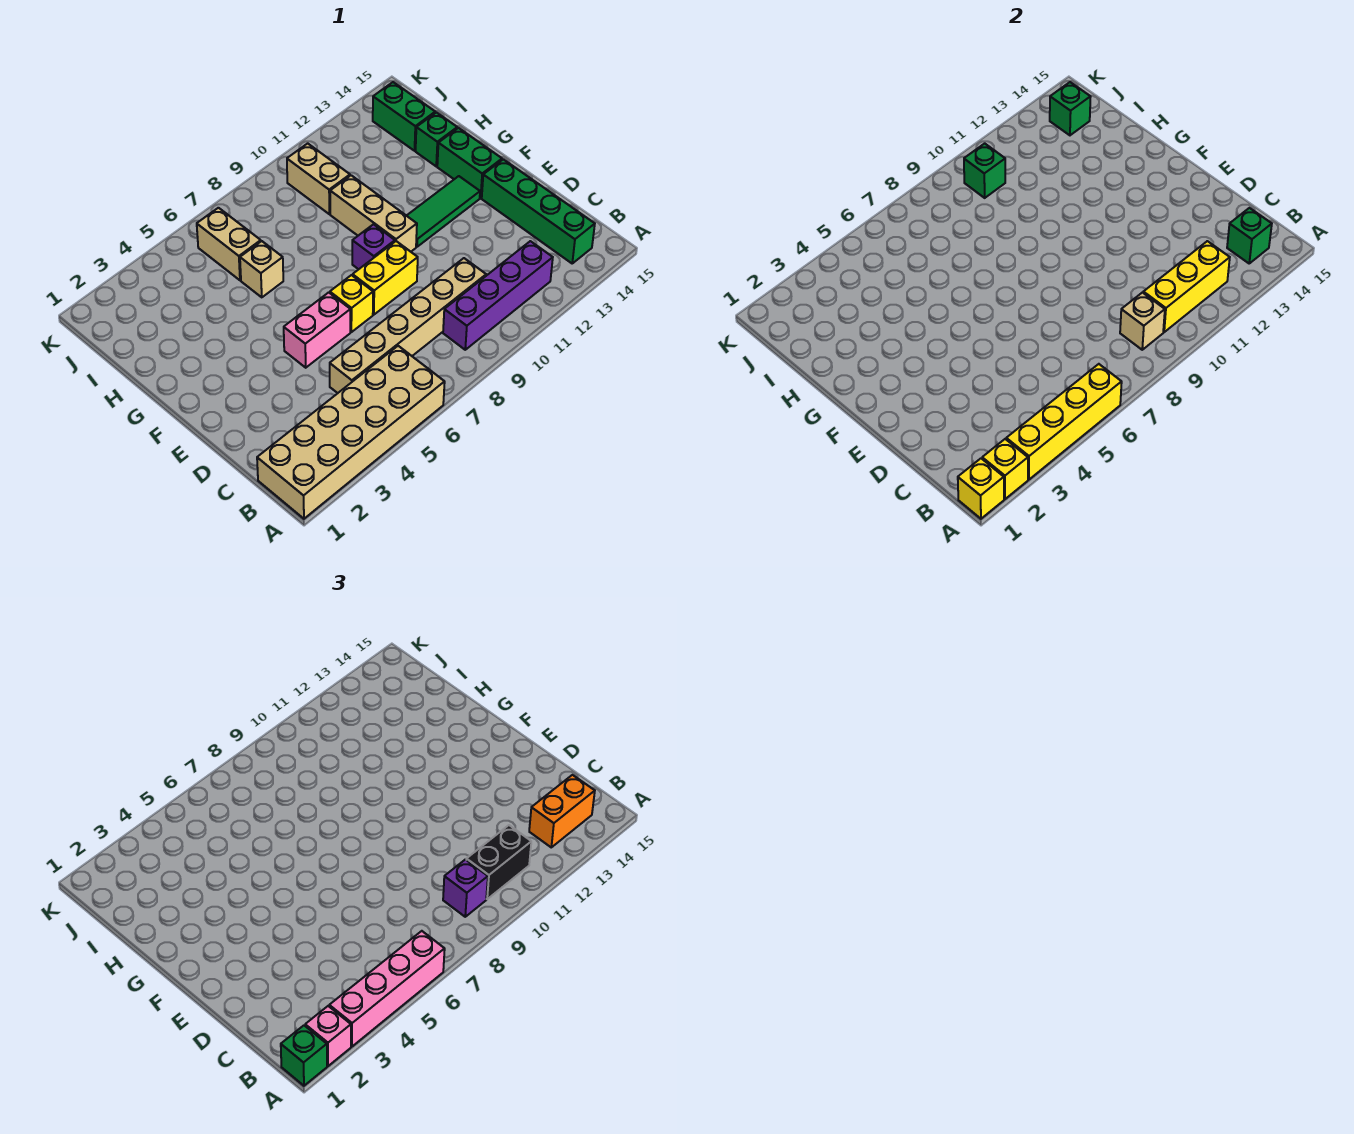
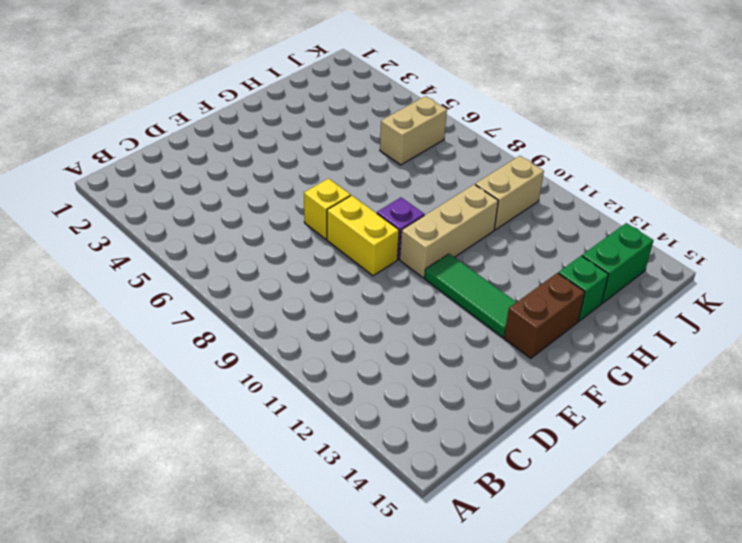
brown brick F14:G14 level 1 -> green brick F14:G14 level 1
none -> tan brick A1:B6 level 1
none -> purple brick B9:B12 level 1
none -> green brick B14:E14 level 1
none -> tan brick C5:C10 level 1

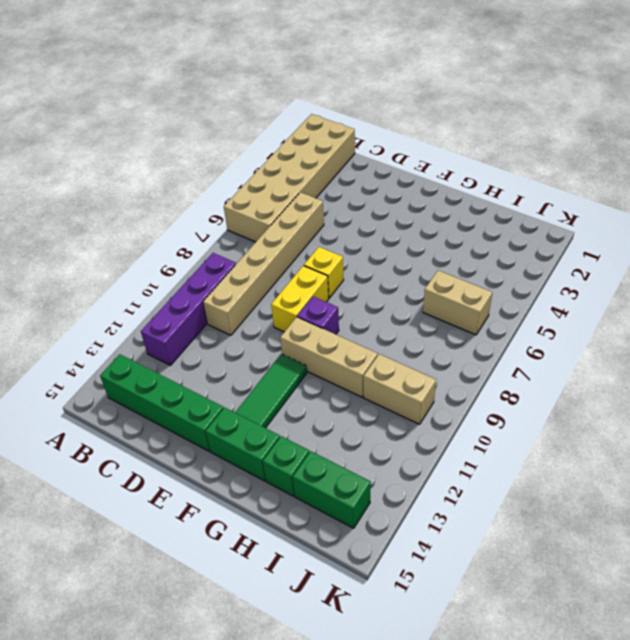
none -> pink brick E5:E6 level 1
none -> tan brick H6 level 1
none -> yellow brick A1 level 2
none -> yellow brick A2 level 2

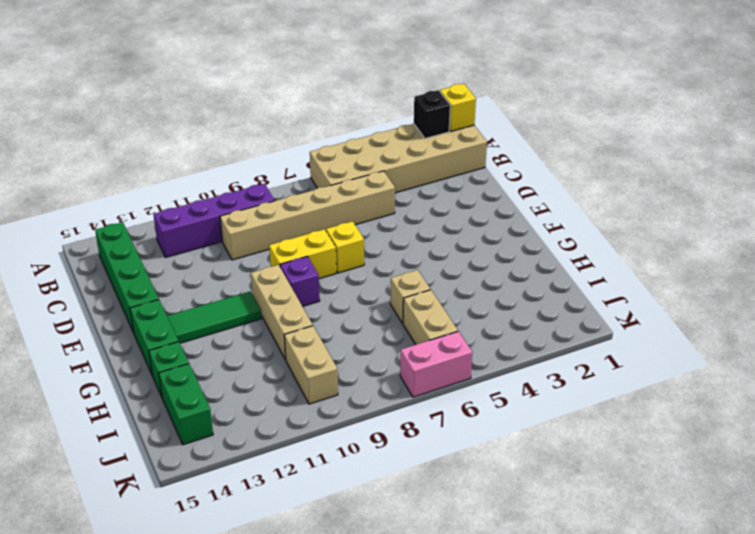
black brick A2 level 2 -> yellow brick A2 level 2
pink brick K6:K7 level 1 -> pink brick E5:E6 level 1
none -> yellow brick A3:A6 level 2
none -> tan brick B9 level 2
none -> yellow brick B10:B12 level 2
none -> green brick B14 level 2

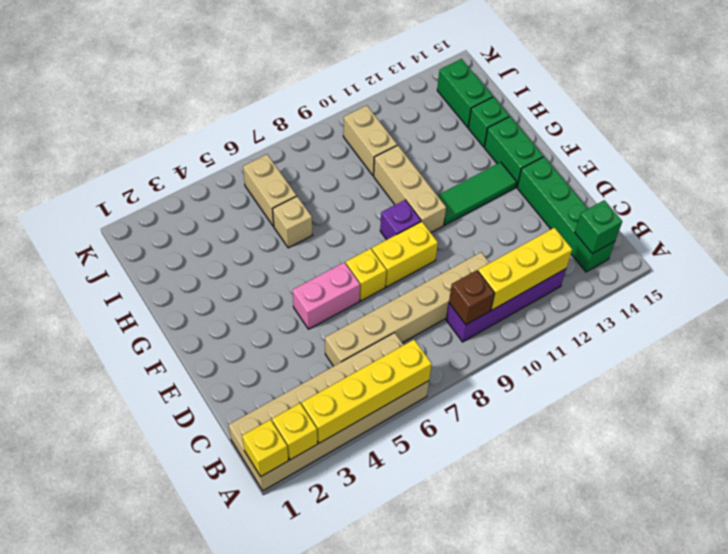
brown brick B9 level 2 -> tan brick B9 level 2
none -> green brick J10 level 2
none -> green brick J14 level 2
none -> green brick A1 level 3
none -> pink brick A2 level 3

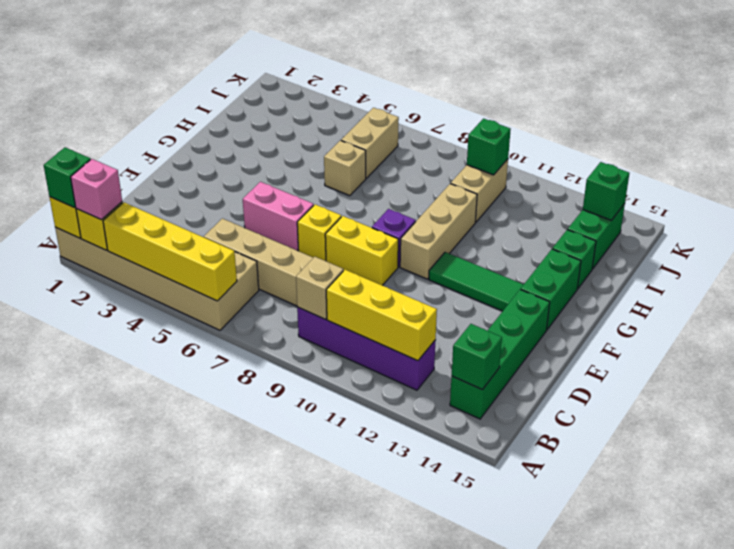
none -> pink brick A3:A6 level 3
none -> purple brick B9 level 3
none -> black brick B10:B11 level 3
none -> orange brick B13:B14 level 3

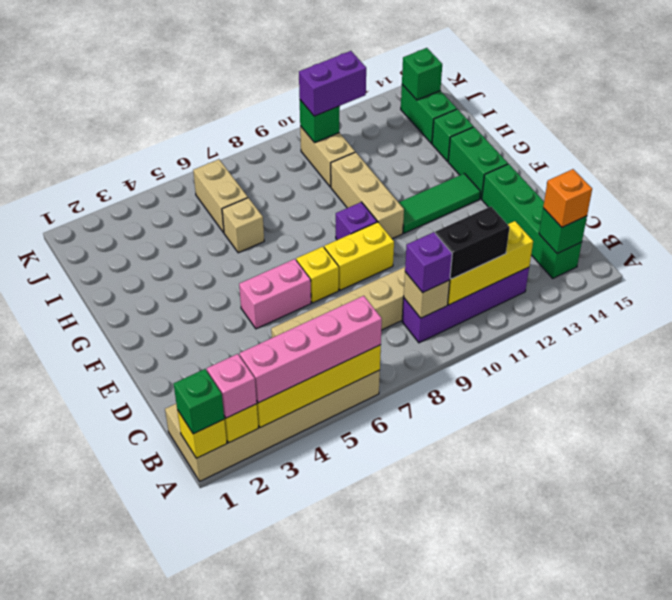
orange brick B14 level 3 -> orange brick B13:B14 level 3
purple brick J10:J11 level 3 -> none

